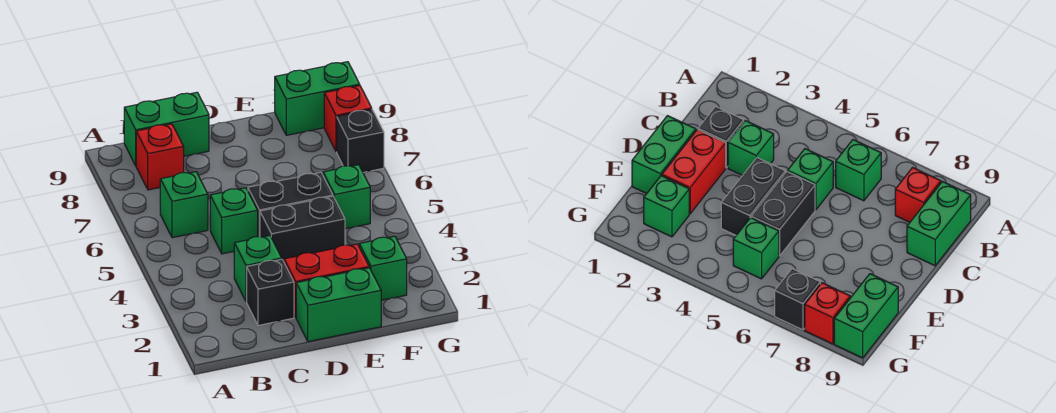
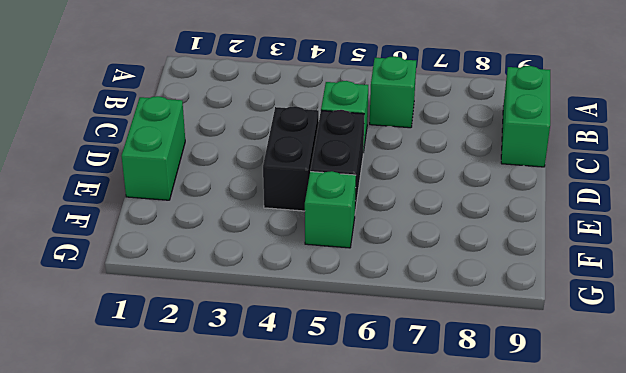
none -> red brick B8 level 1
none -> black brick C2 level 1
none -> green brick C3 level 1

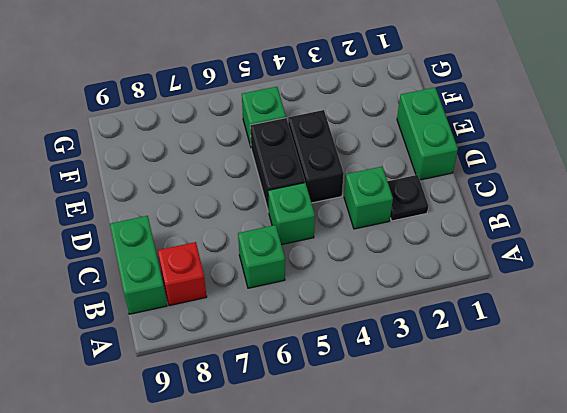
black plate C2 level 1 -> black brick C2 level 1
none -> red brick D2:E2 level 1
none -> green brick F2 level 1
none -> green brick F9:G9 level 1

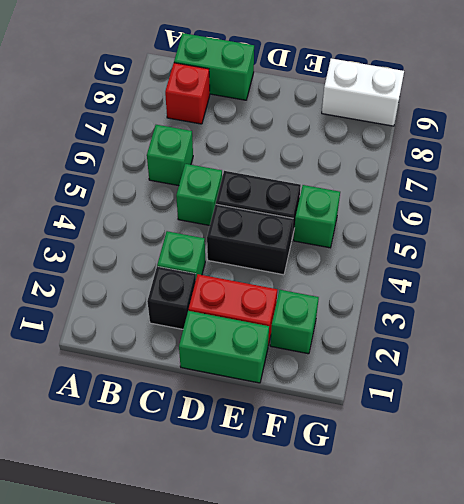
white brick F9:G9 level 1 -> green brick F9:G9 level 1
none -> black brick G7 level 1
none -> red brick G8 level 1

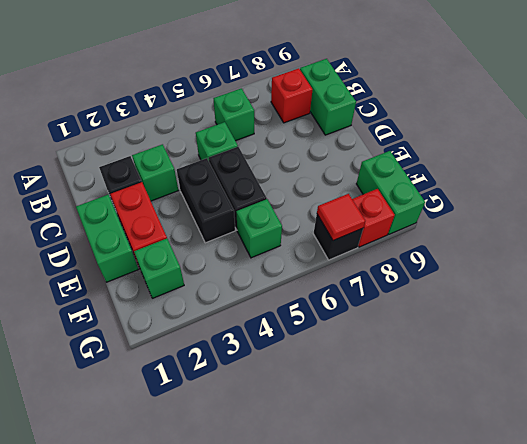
red tile G7 level 2 -> none

